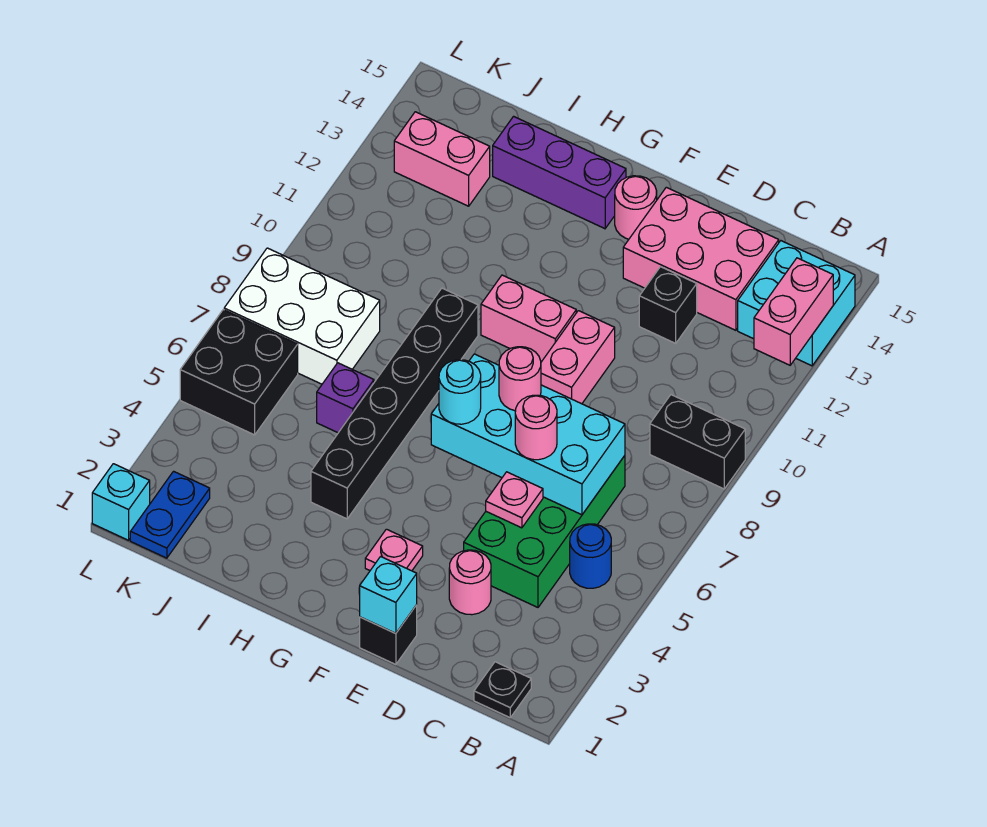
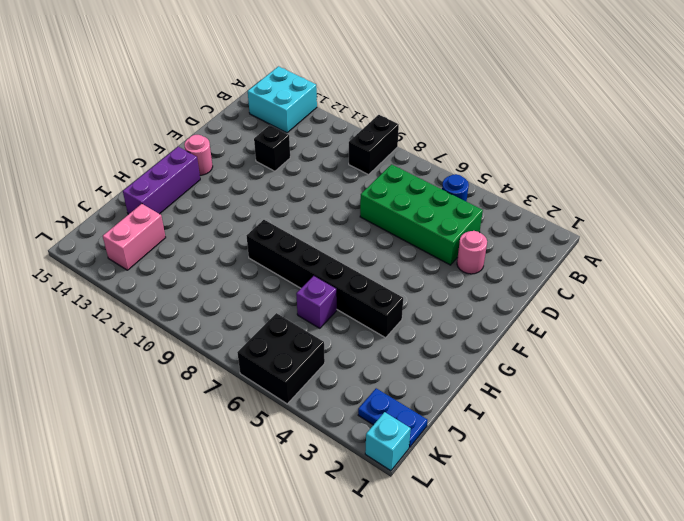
none -> black plate B1 level 1
none -> pink brick C13:E14 level 1
none -> black brick E1 level 1

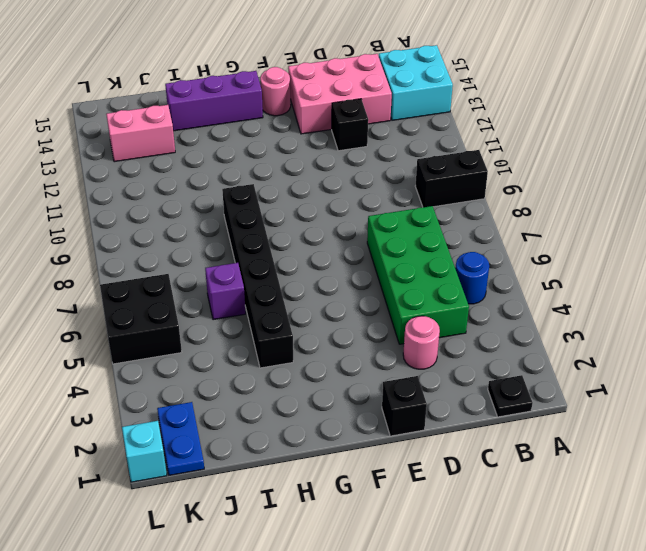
none -> pink brick E9:E10 level 1
none -> pink plate F3 level 1
none -> pink brick F10:G10 level 1

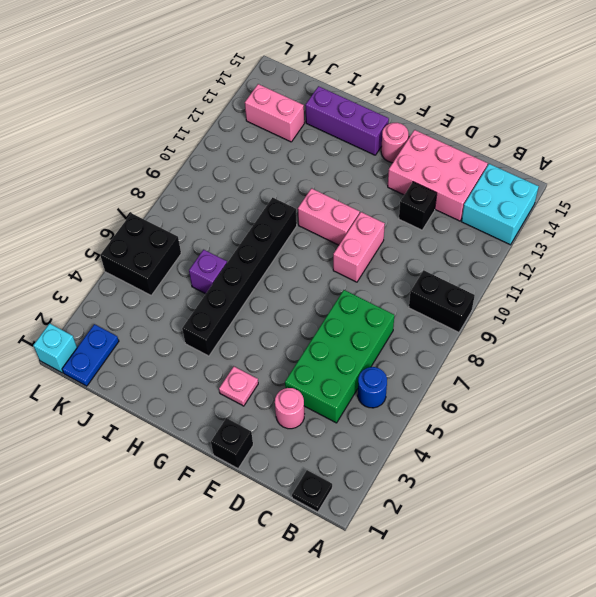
none -> white brick J7:L8 level 1
none -> pink brick A12:A13 level 2
none -> cyan brick C6:F7 level 2

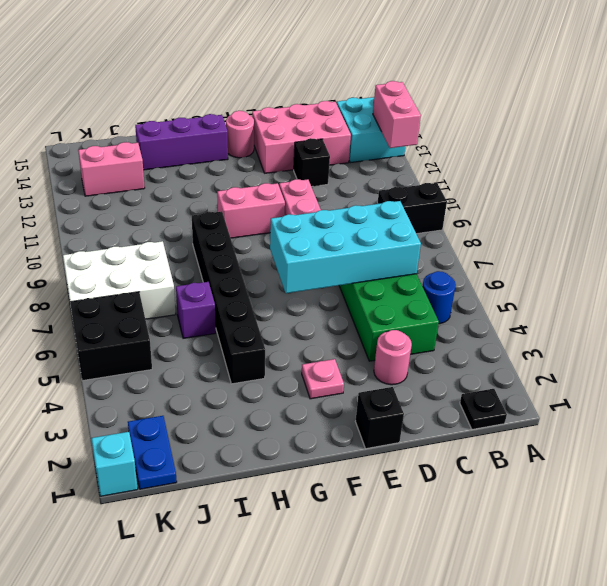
none -> pink plate D5 level 2
none -> cyan brick E1 level 2
none -> pink round brick D6 level 3

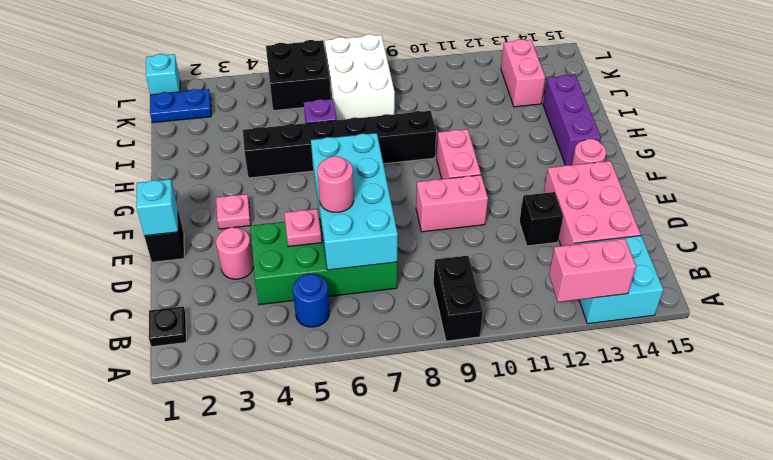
none -> pink round brick E7 level 3
none -> cyan round brick F6 level 3

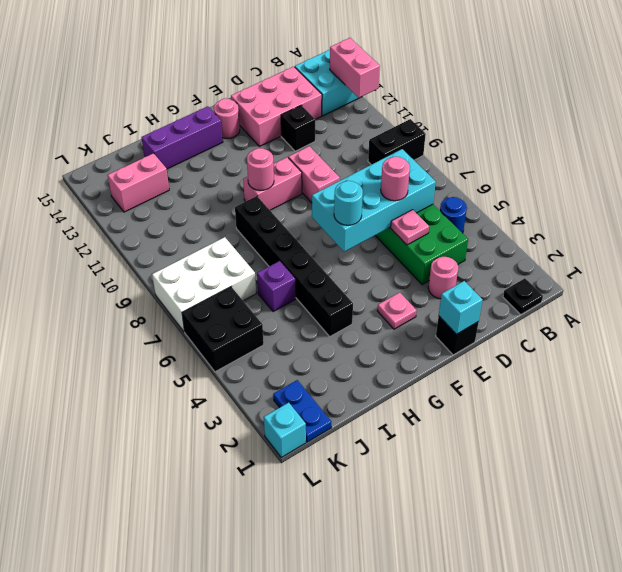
pink round brick G10 level 2 -> pink round brick E7 level 3

